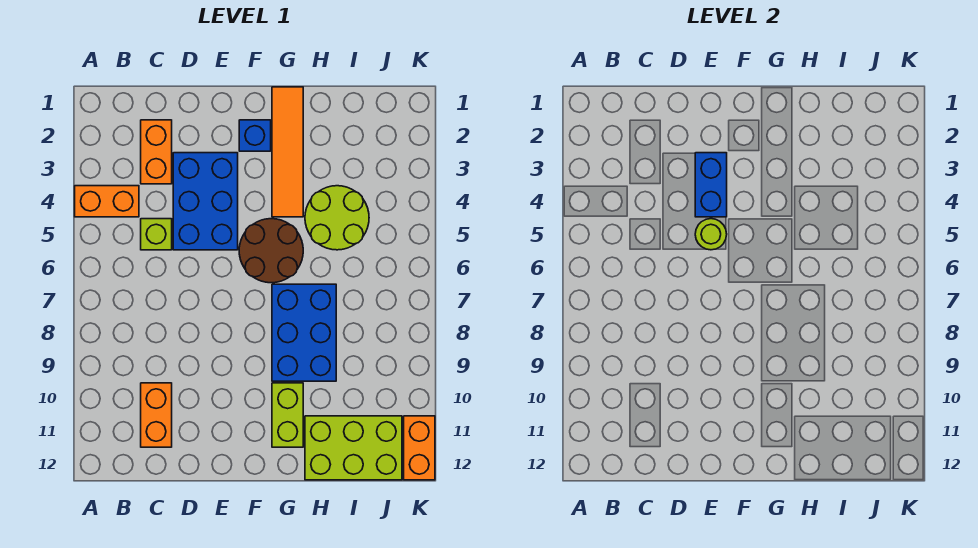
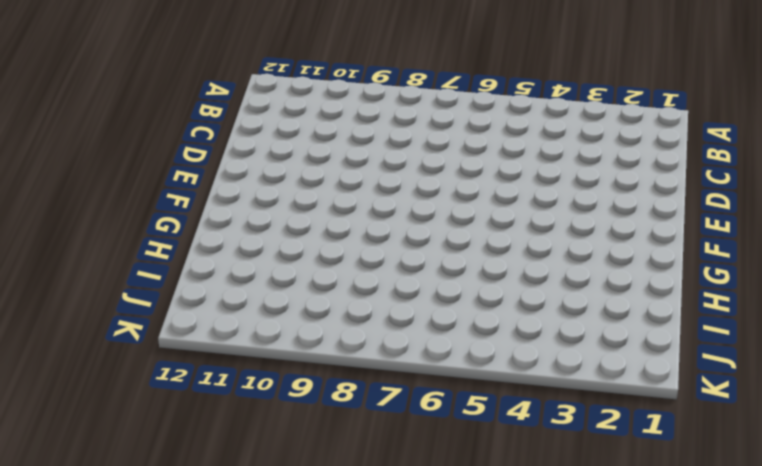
none -> orange brick A4:B4 level 1
none -> orange brick C2:C3 level 1
none -> lime brick C5 level 1

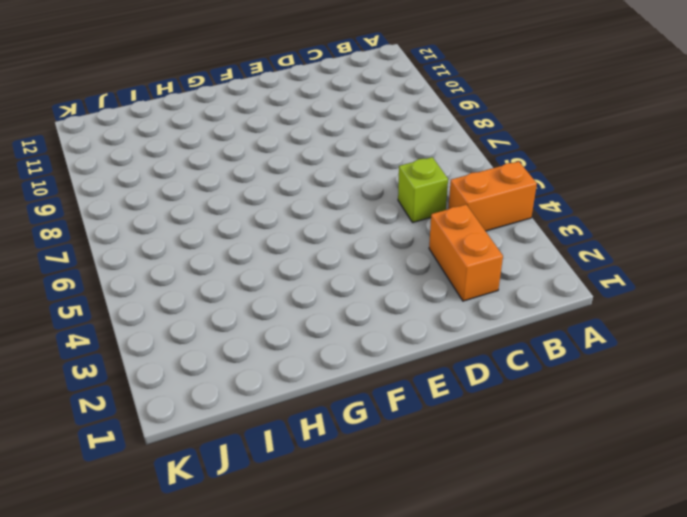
none -> orange brick C10:C11 level 1
none -> blue brick D3:E5 level 1
none -> blue brick F2 level 1

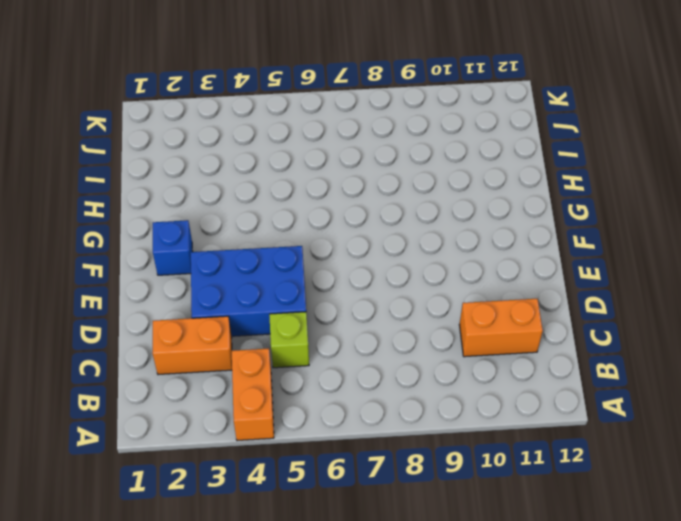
none -> brown round brick F5:G6 level 1
none -> orange tile G1:G4 level 1
none -> blue brick G7:H9 level 1

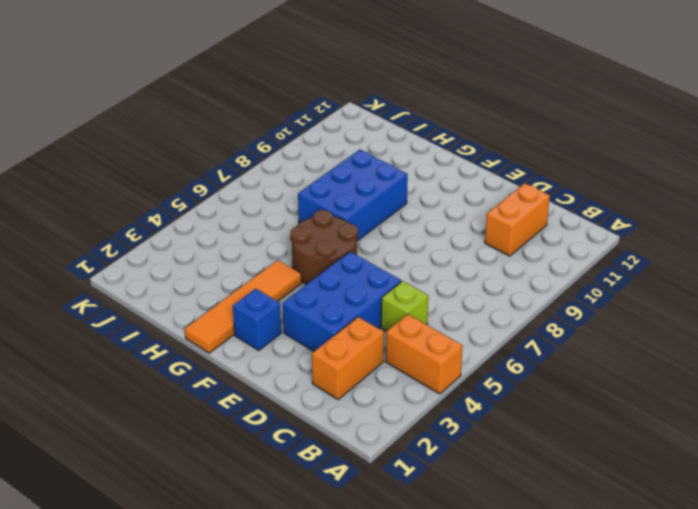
none -> lime brick G10:G11 level 1
none -> lime round brick H4:I5 level 1
none -> lime brick H11:J12 level 1

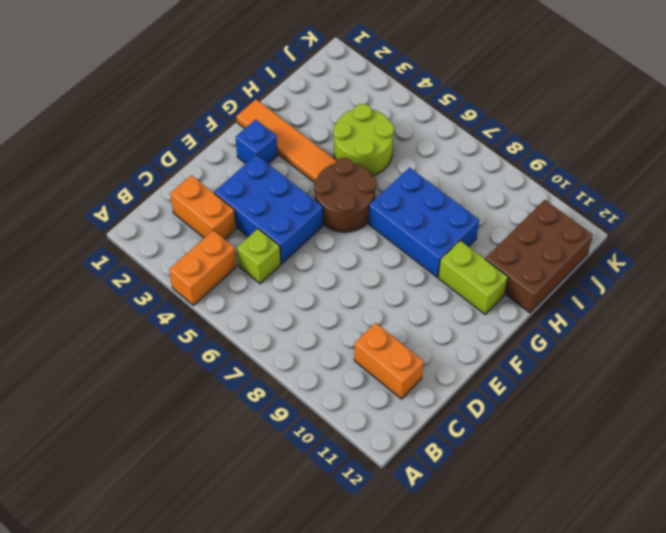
brown brick H11:J12 level 1 -> lime brick H11:J12 level 1
none -> orange brick K11:K12 level 1
none -> blue brick E3:E4 level 2
none -> lime round brick E5 level 2

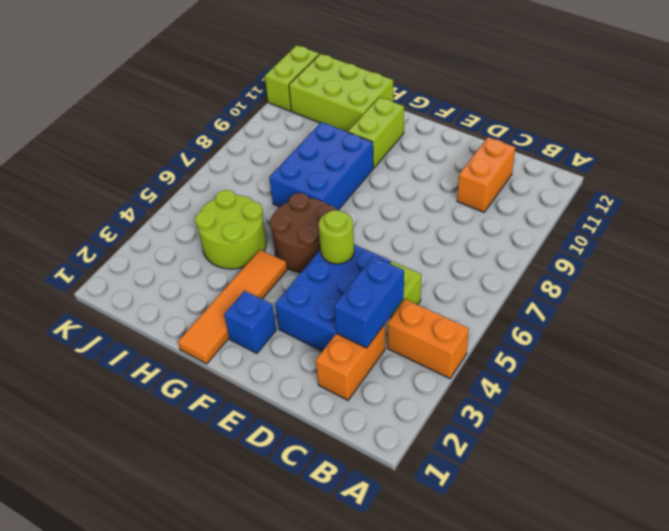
blue brick C3:C4 level 2 -> blue brick E3:E4 level 2
lime brick K11:K12 level 1 -> orange brick K11:K12 level 1

